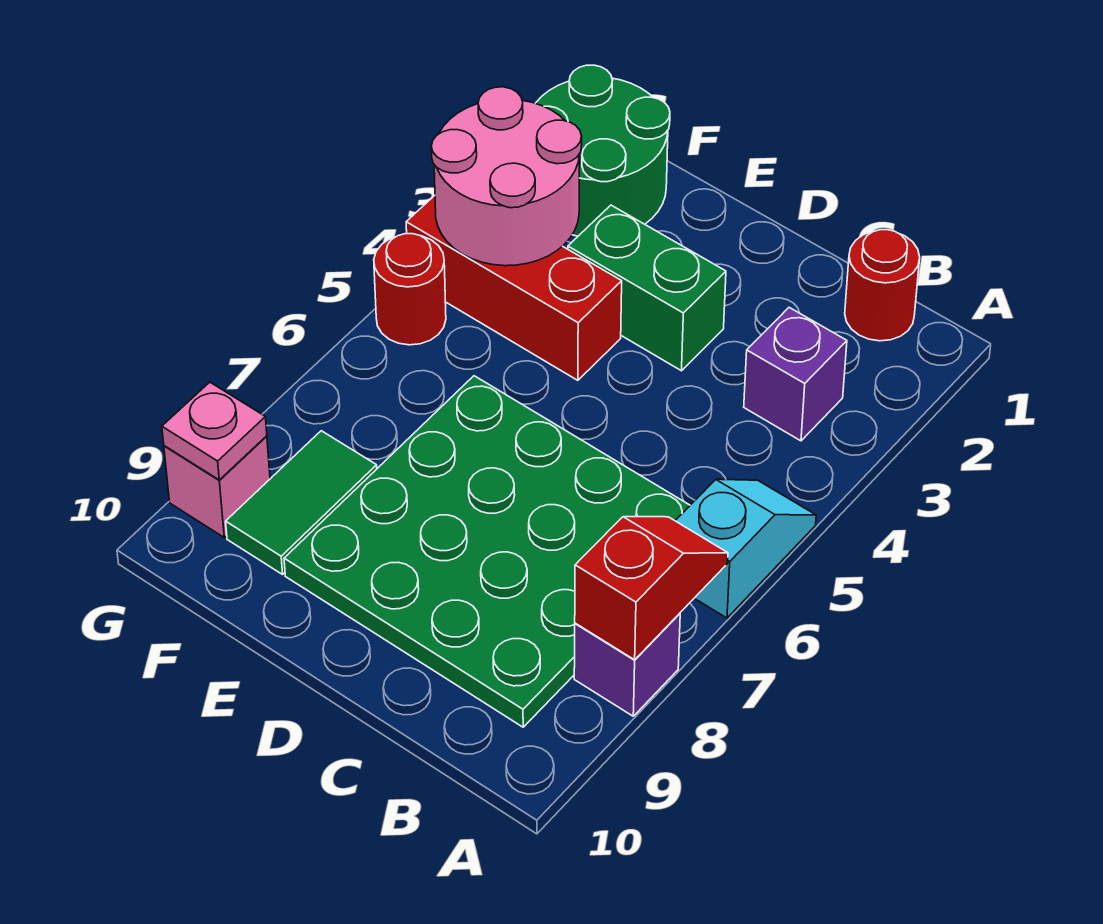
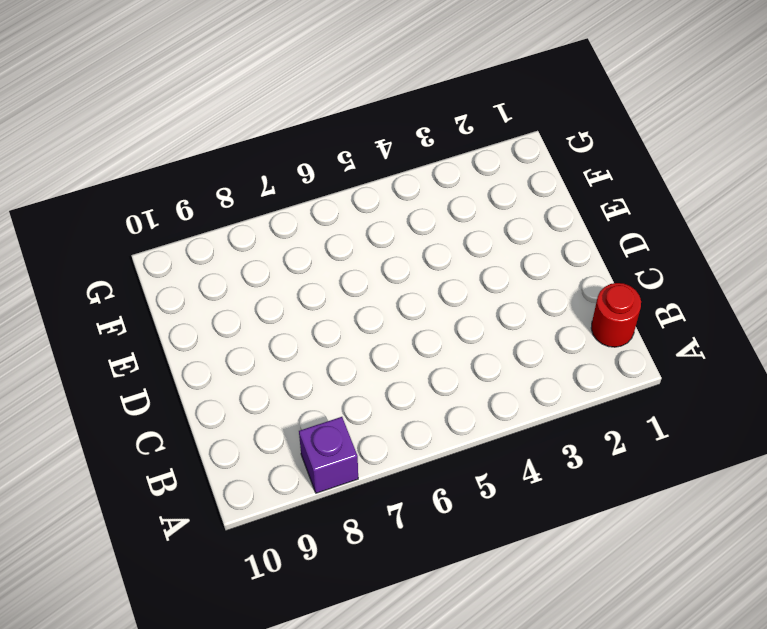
none -> cyan slope A5:A6 level 1 top 6
none -> purple brick B3 level 1
none -> green plate B6:E9 level 1

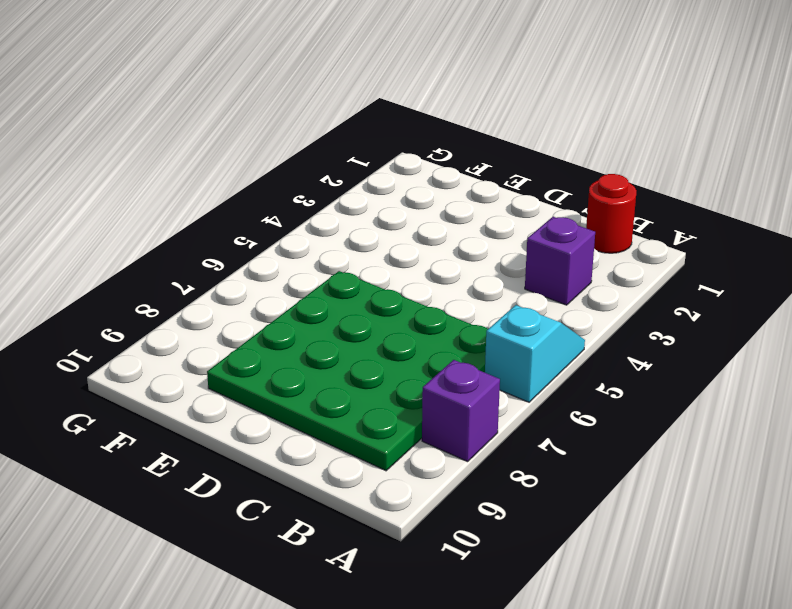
none -> green brick D3:E3 level 1
none -> red brick E4:G4 level 1
none -> green round brick F1:G2 level 1

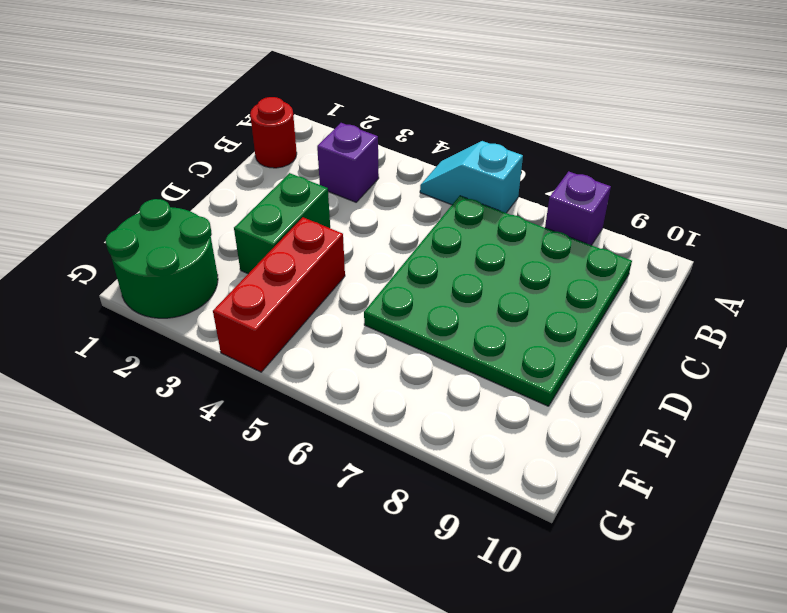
none -> green tile F8:F9 level 1
none -> red round brick G5 level 1
none -> pink brick G9 level 1

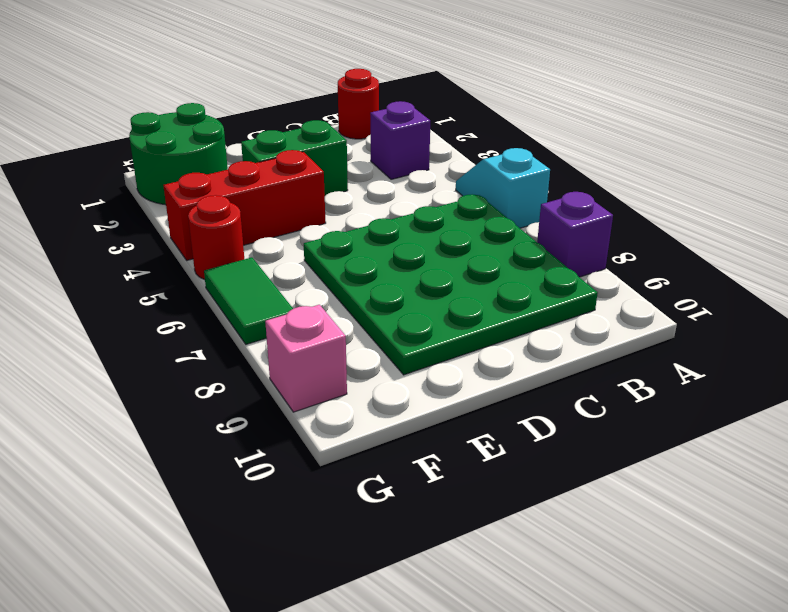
green tile G6:G7 level 1 -> green tile F8:F9 level 1
none -> red slope A7:A8 level 2 top 8
none -> pink round brick F3:G4 level 2
none -> pink plate G9 level 2

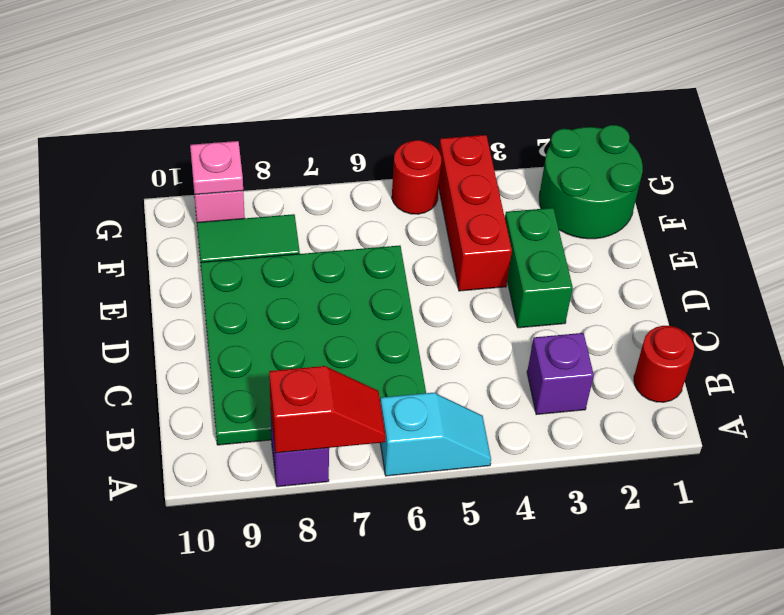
none -> pink round brick F3:G4 level 2

